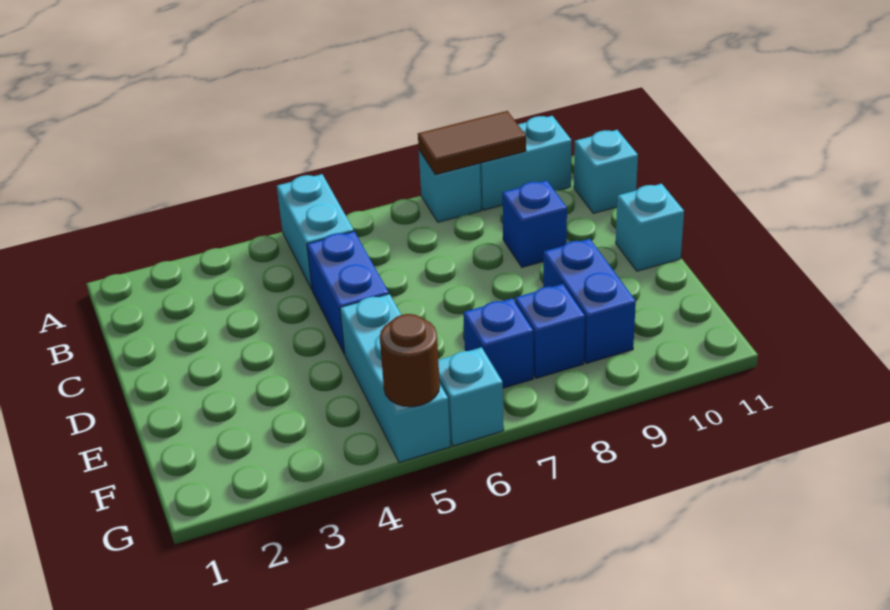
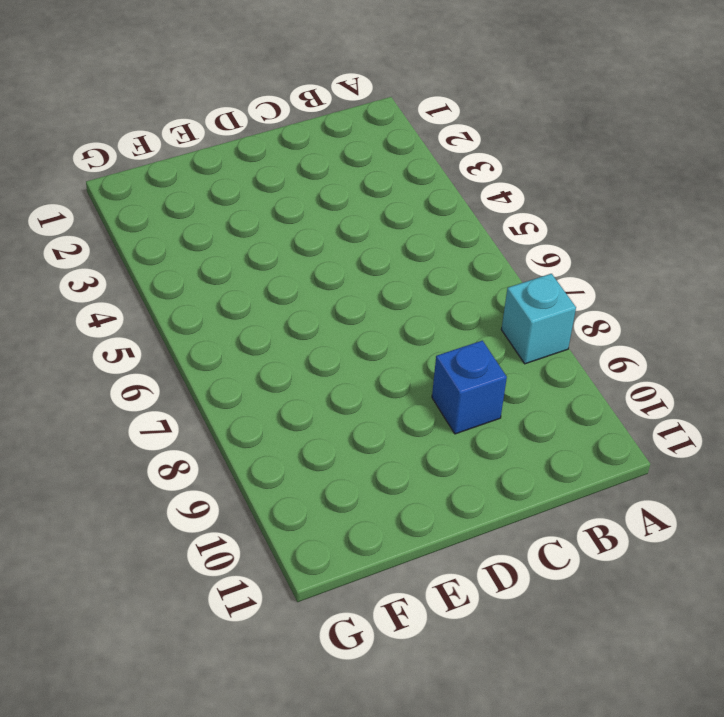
none -> cyan brick A5:B5 level 1
none -> cyan brick A9:A10 level 1
none -> cyan brick B11 level 1

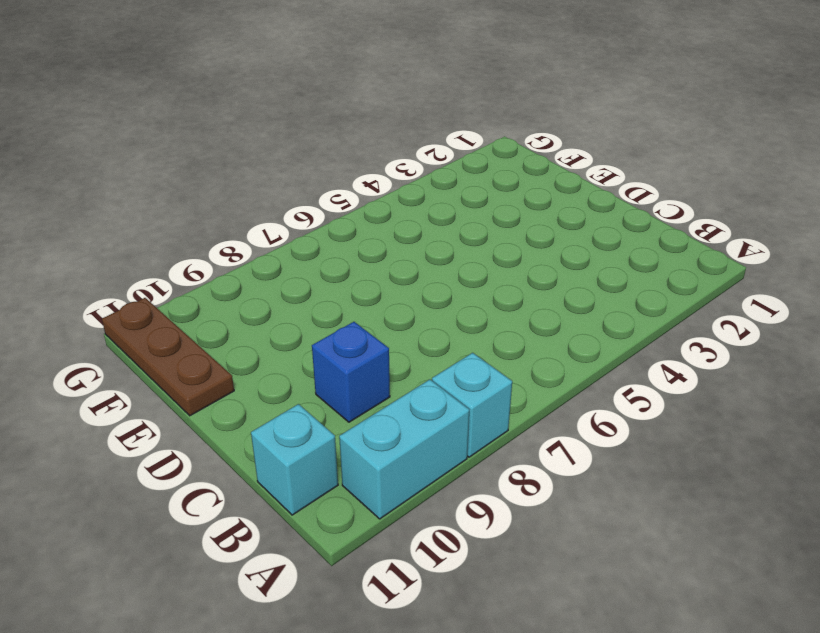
brown plate E11:G11 level 1 -> none
none -> cyan brick A5:B5 level 1
none -> blue brick C5:D5 level 1
none -> cyan brick D11 level 1

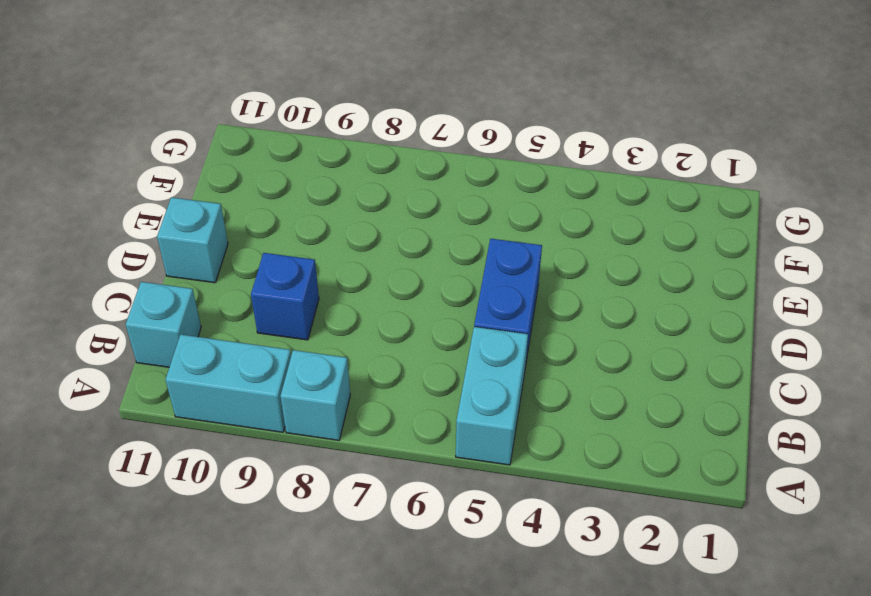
none -> cyan brick E5:G5 level 1
none -> blue brick E9:F9 level 1
none -> blue brick F7 level 1

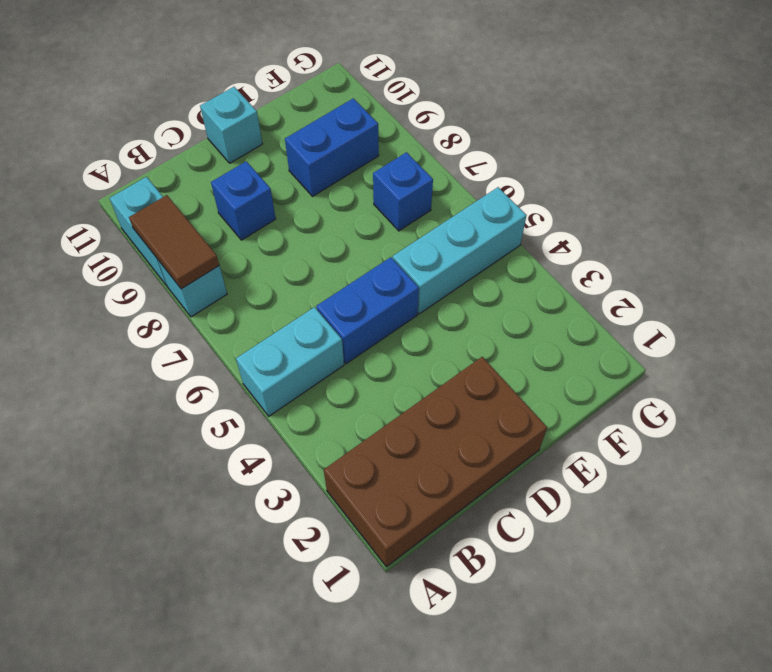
brown brick A1:D2 level 1 -> none
none -> cyan brick B11 level 1
none -> blue brick F8 level 1
none -> cyan brick G6 level 1

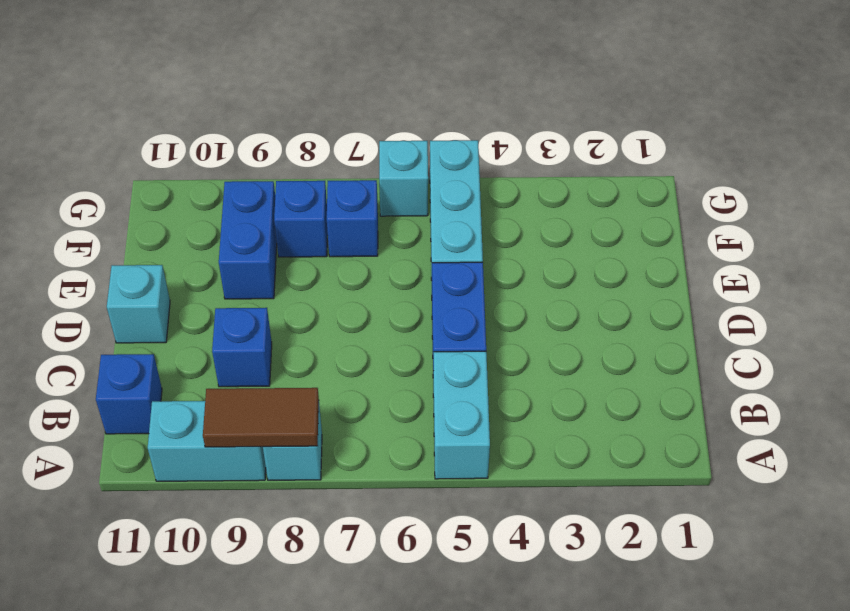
blue brick B11 level 1 -> cyan brick B11 level 1
none -> brown round brick G5 level 2

